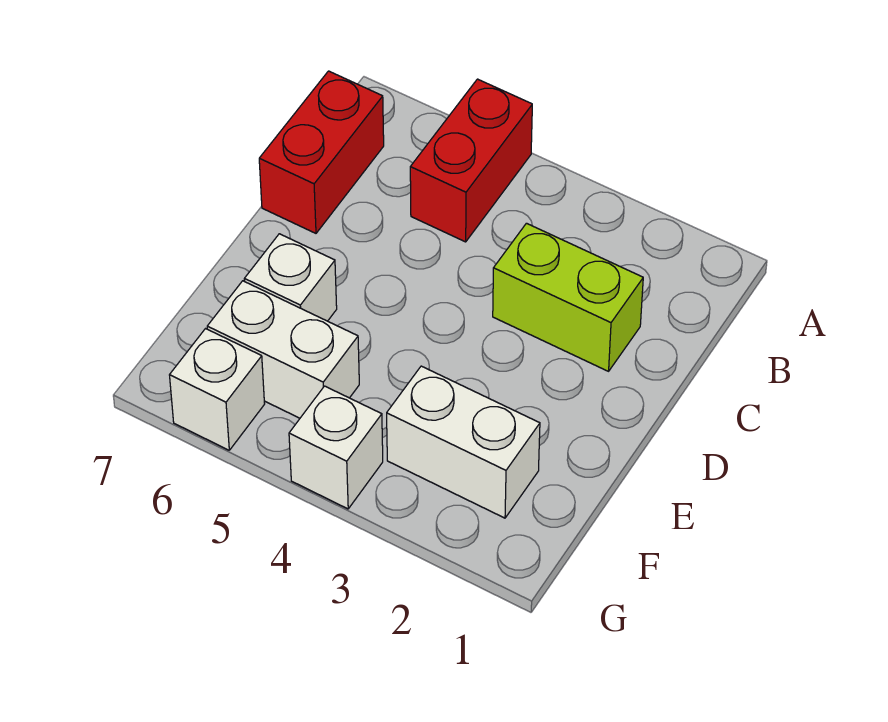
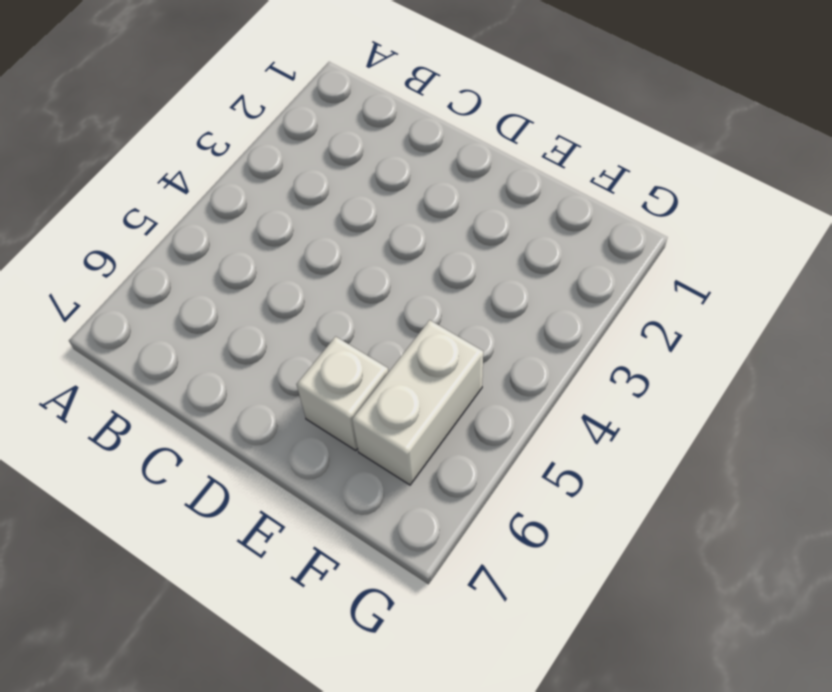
none -> red brick A5:B5 level 1
none -> red brick B7:C7 level 1

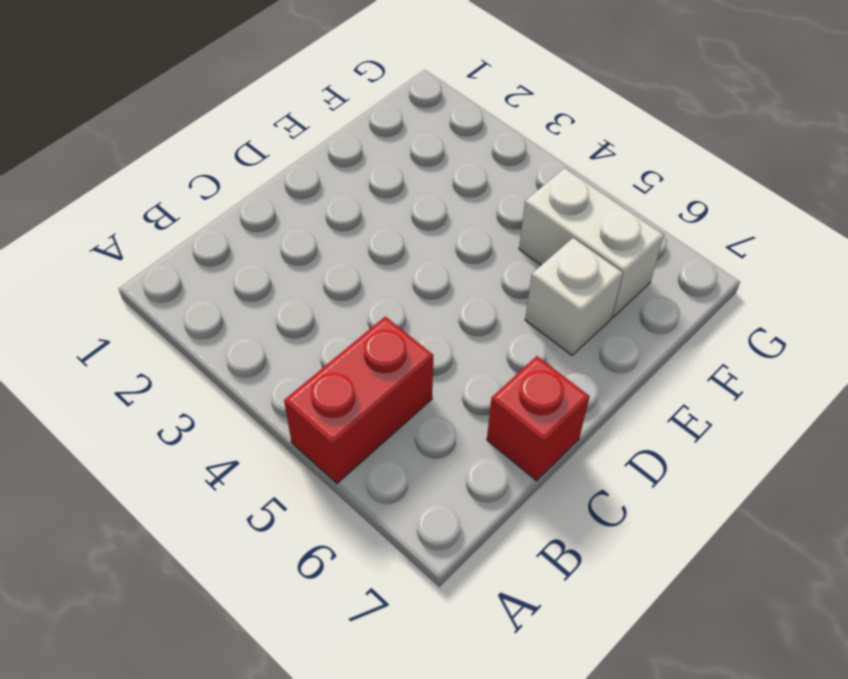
red brick C7 level 1 -> red brick B7:C7 level 1
none -> lime brick C2:C3 level 1
none -> white brick F2:F3 level 1

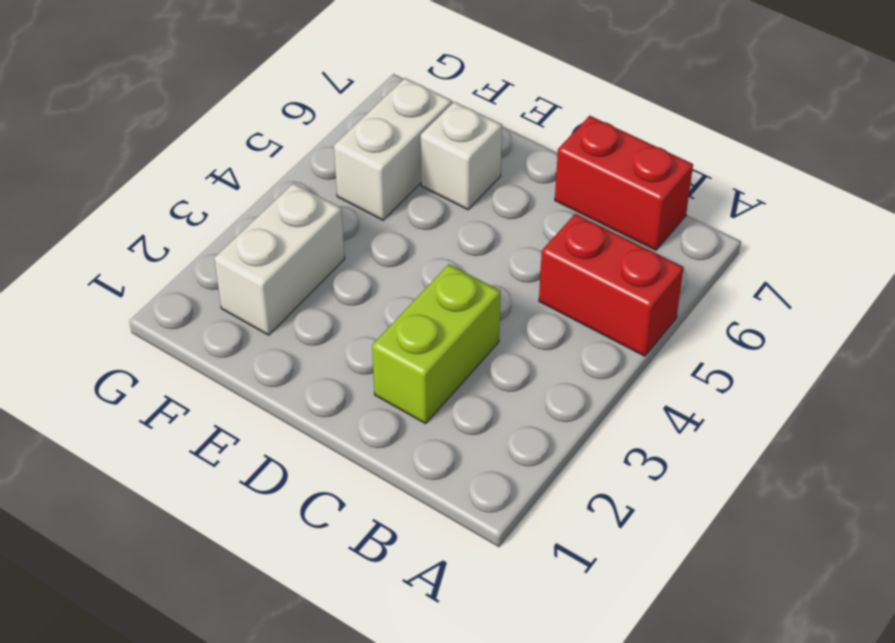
none -> white brick G4 level 1
none -> white brick G6 level 1

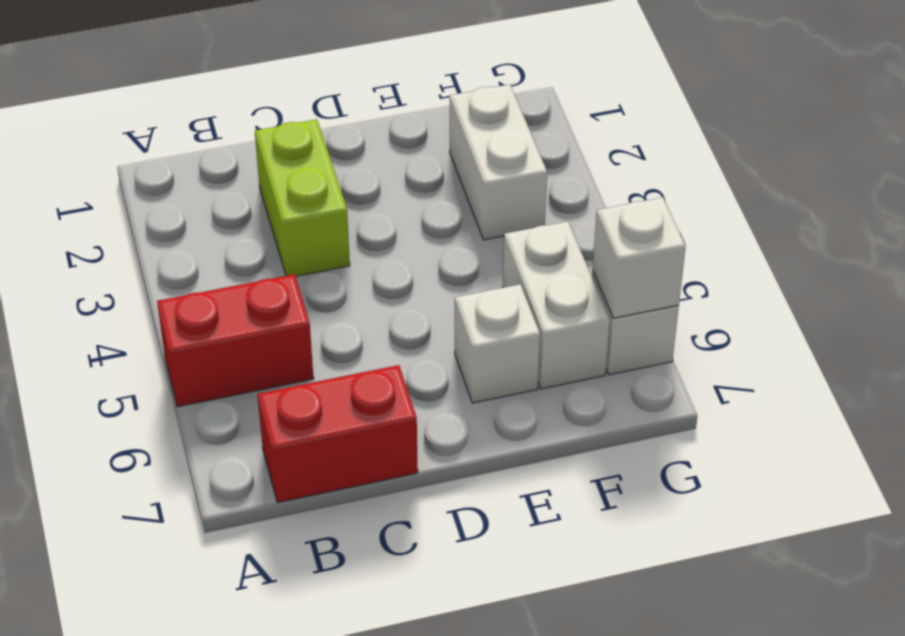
white brick G6 level 2 -> white brick G4 level 1

